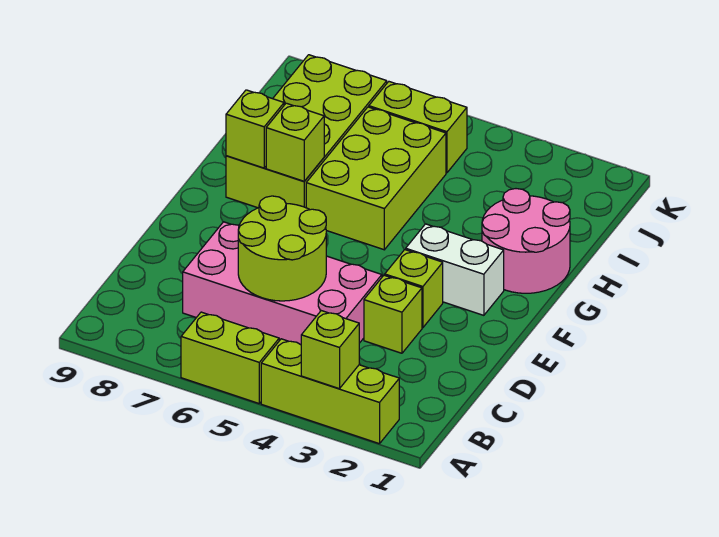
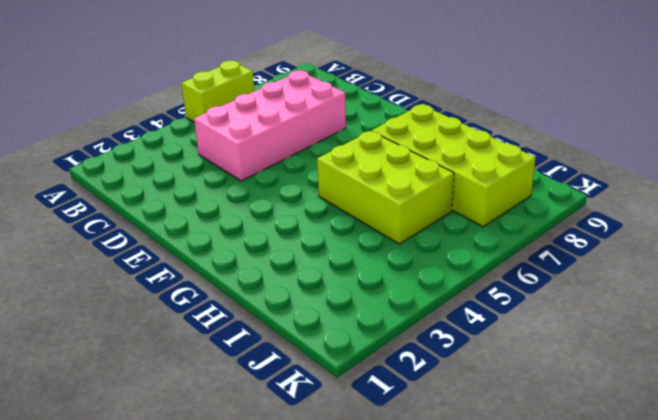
none -> lime brick A2:A4 level 1
none -> lime brick D3 level 1
none -> lime brick E3 level 1

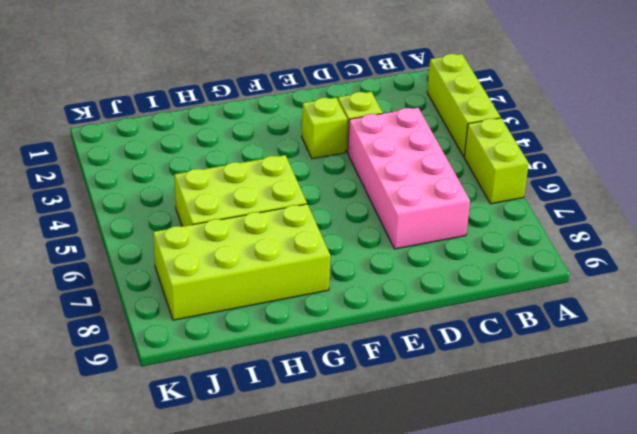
none -> white brick F2:F3 level 1
none -> pink round brick G1:H2 level 1
none -> lime brick J5:J6 level 1

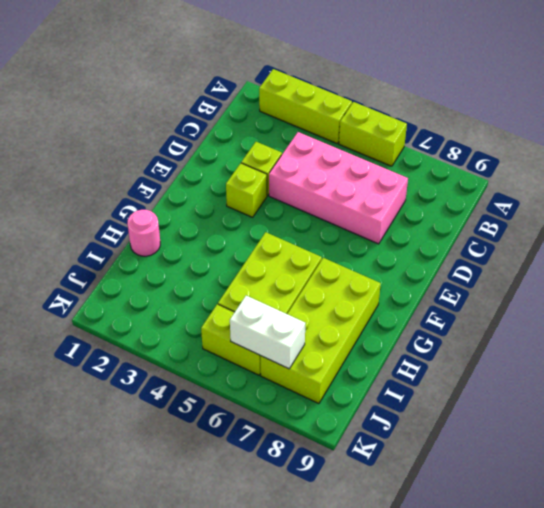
pink round brick H1 level 1 -> pink round brick G1:H2 level 1
white brick J6:J7 level 2 -> white brick F2:F3 level 1
none -> lime brick A3 level 2
none -> lime round brick C5:D6 level 2
none -> lime brick G7 level 2

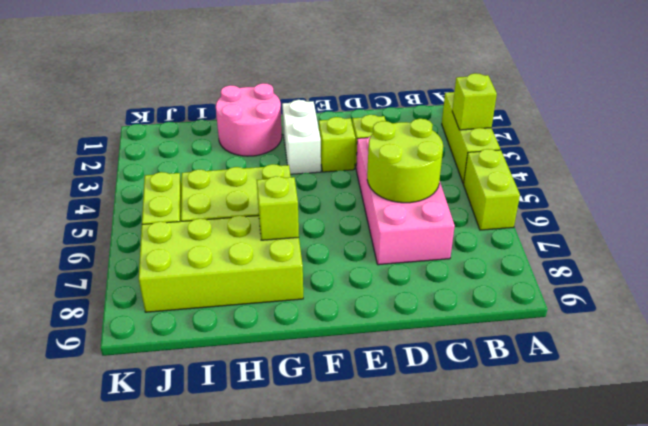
none -> lime brick G8 level 2

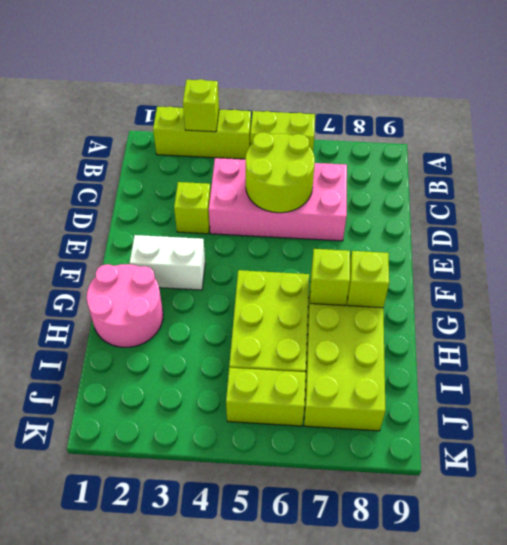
none -> lime brick E3 level 1

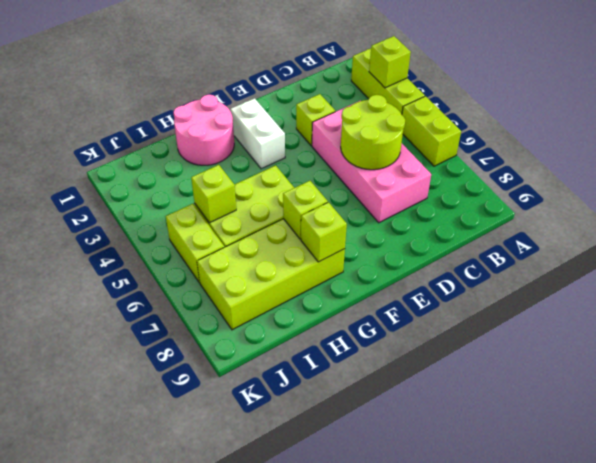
lime brick I5 level 2 -> lime brick E3 level 1

